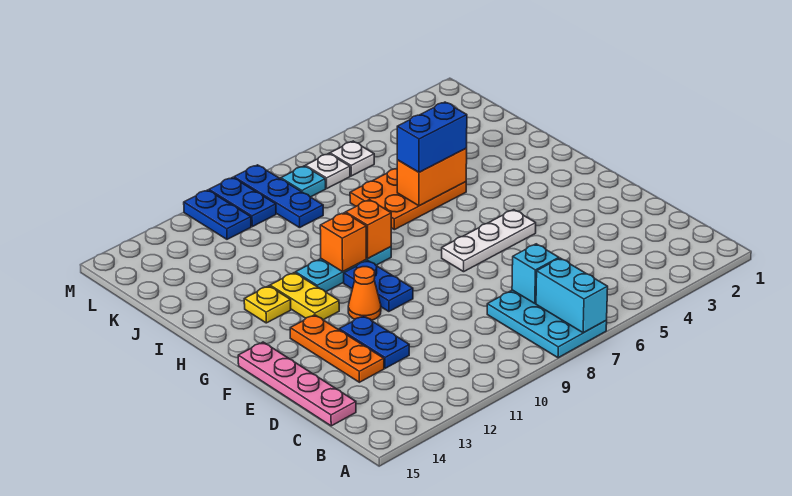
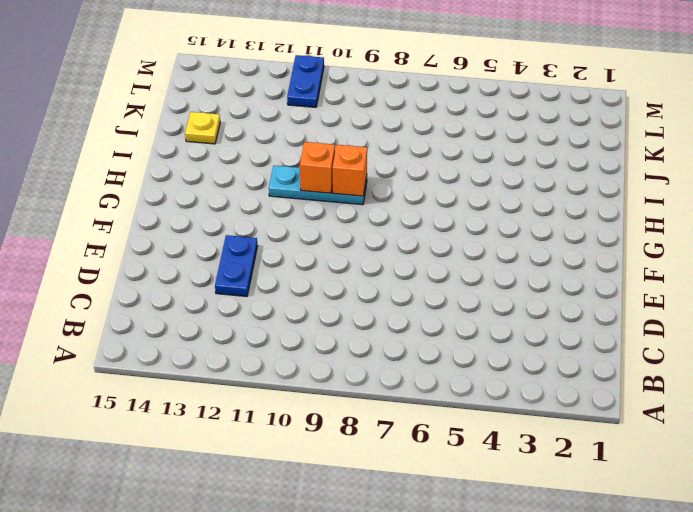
yellow plate J14 level 1 -> yellow plate H13 level 1
none -> cyan plate A7:C8 level 1
none -> pink plate C15:F15 level 1
none -> orange plate D13:F13 level 1

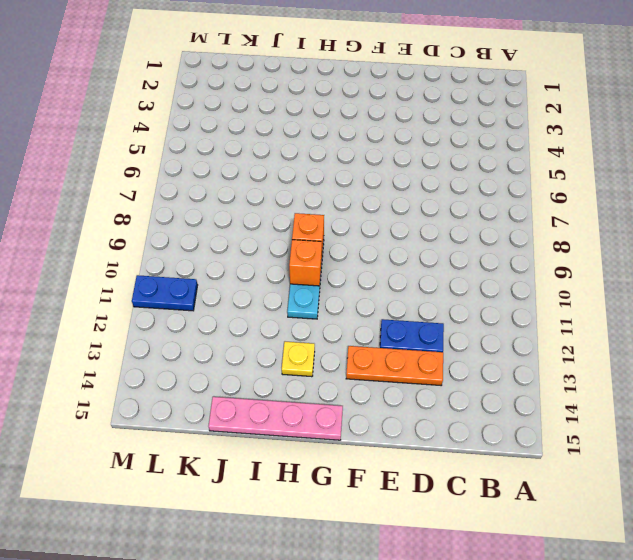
pink plate G15:J15 level 1 -> pink plate C15:F15 level 1
none -> cyan plate A7:C8 level 1
none -> white plate F5:F7 level 1
none -> blue plate F10:G10 level 1

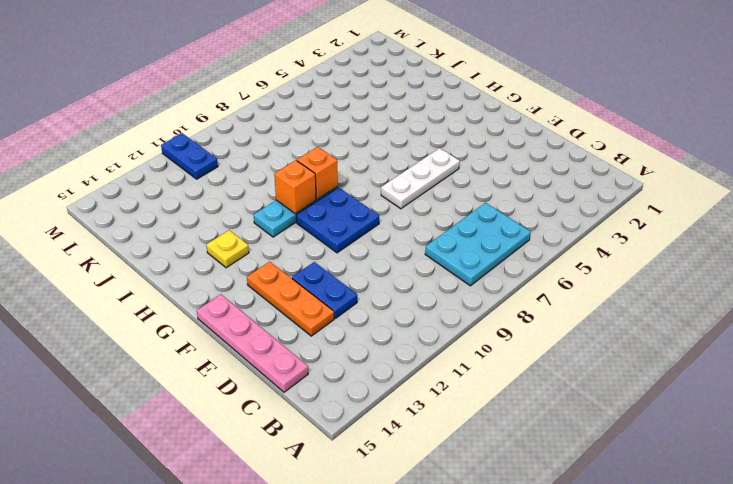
cyan plate B6:C8 level 1 -> cyan plate A7:C8 level 1
blue plate F9:G10 level 1 -> blue plate F10:G10 level 1
none -> orange cone F11 level 1
none -> yellow plate G12:H12 level 1
none -> orange plate I5:J7 level 1

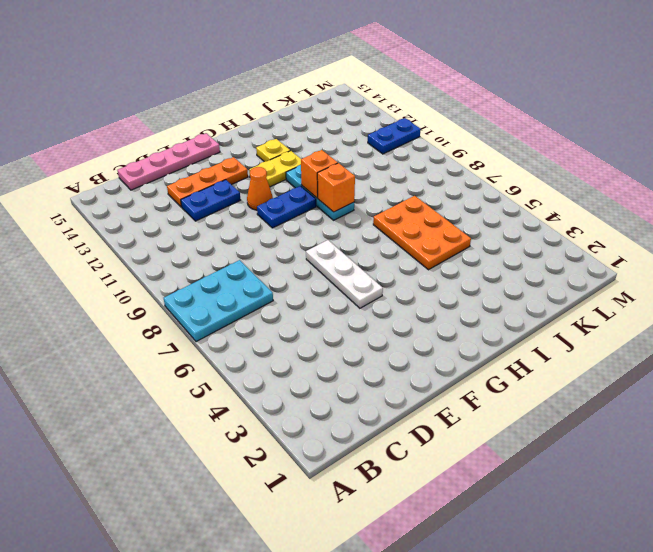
none -> blue plate K9:M9 level 1
none -> white plate L6 level 1
none -> white plate L7 level 1

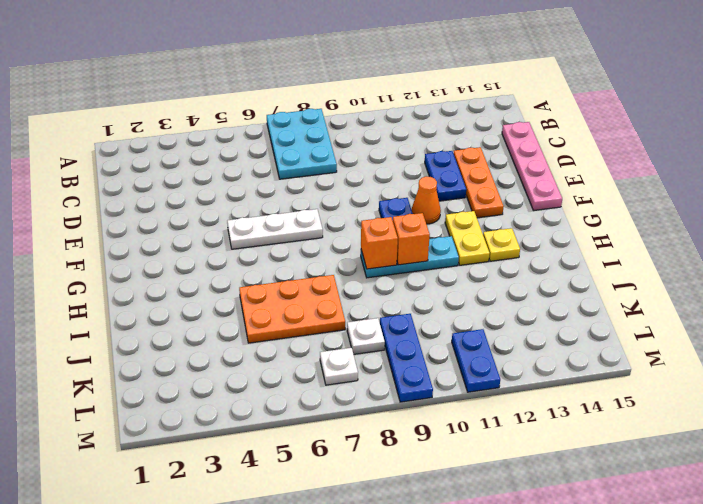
white plate K8 level 1 -> white plate L6 level 1
none -> cyan plate L8 level 1
none -> blue plate L10:M10 level 1
none -> cyan brick A7:B7 level 2

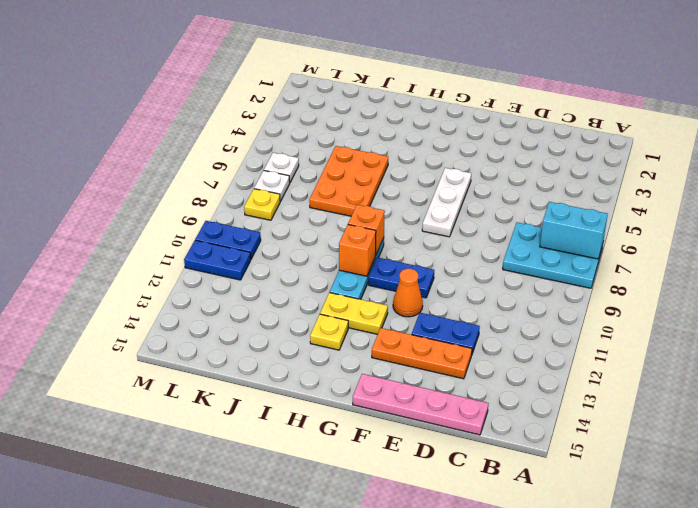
yellow plate L8 level 1 -> cyan plate L8 level 1
none -> blue plate K9:M9 level 1
none -> cyan brick C7 level 2
none -> orange brick I5:I6 level 2

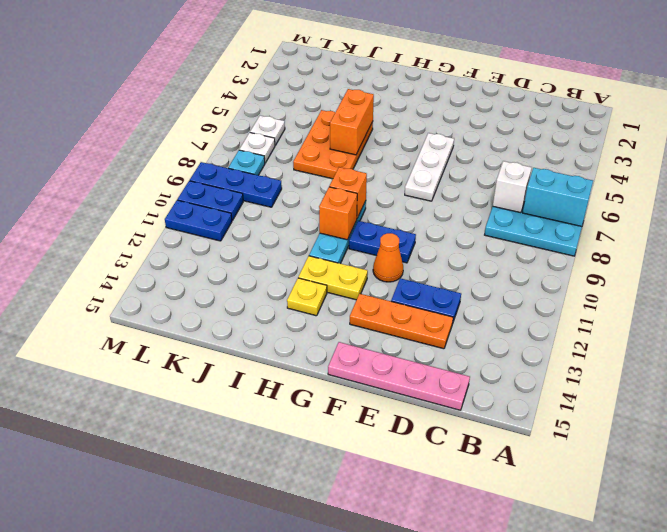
white brick C7 level 2 -> cyan brick C7 level 2
none -> blue brick I5:I6 level 3

